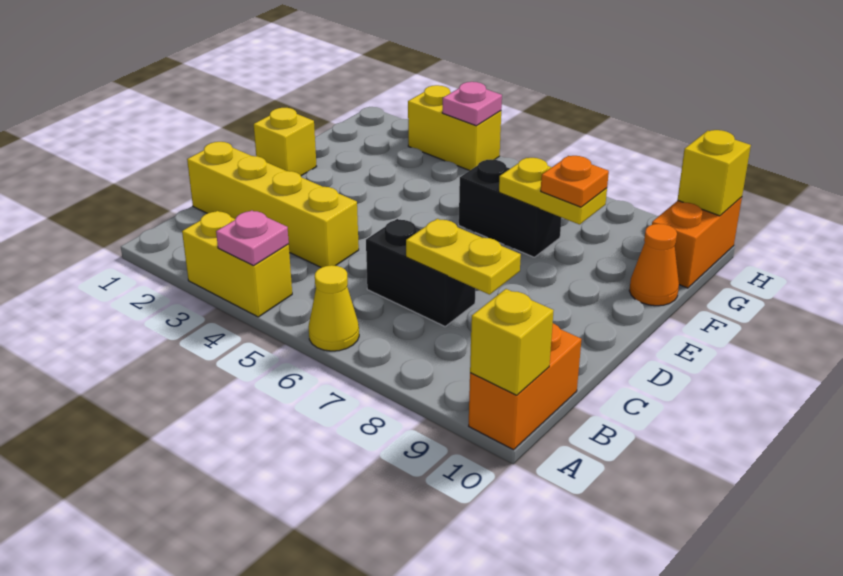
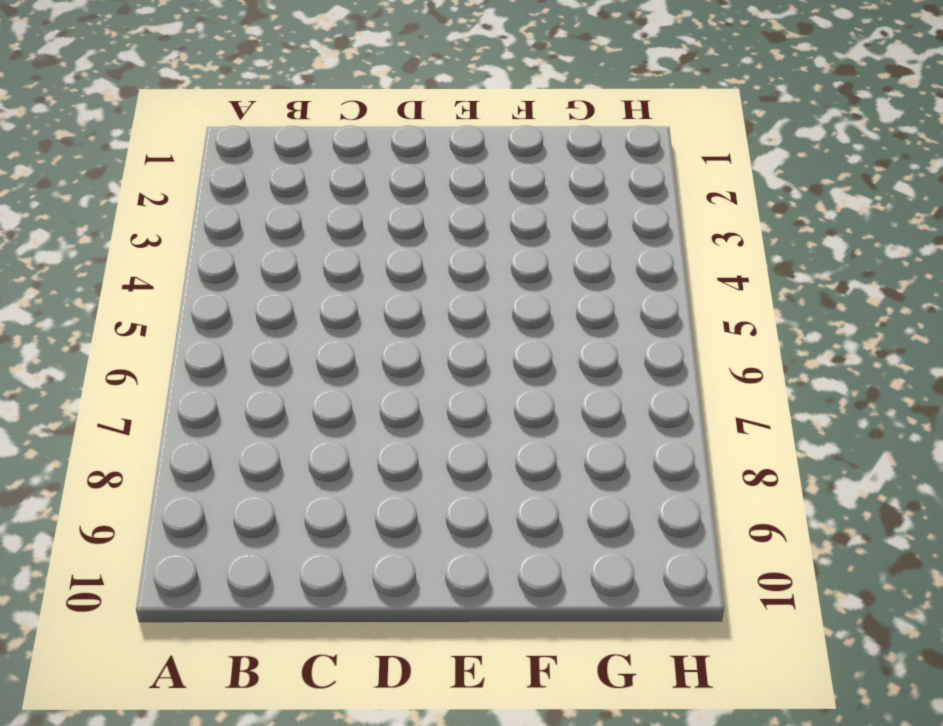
none -> yellow brick A3:A4 level 1
none -> yellow cone A6 level 1
none -> orange brick A10:B10 level 1

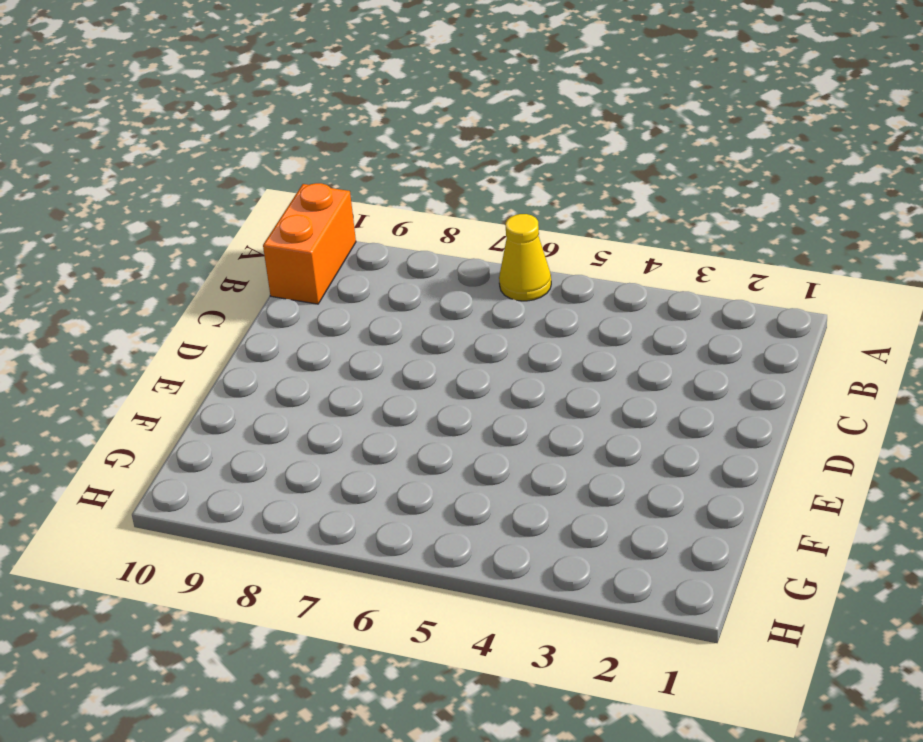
none -> yellow brick A3:A4 level 1
none -> yellow brick C1:C4 level 1
none -> black brick C6:C7 level 1

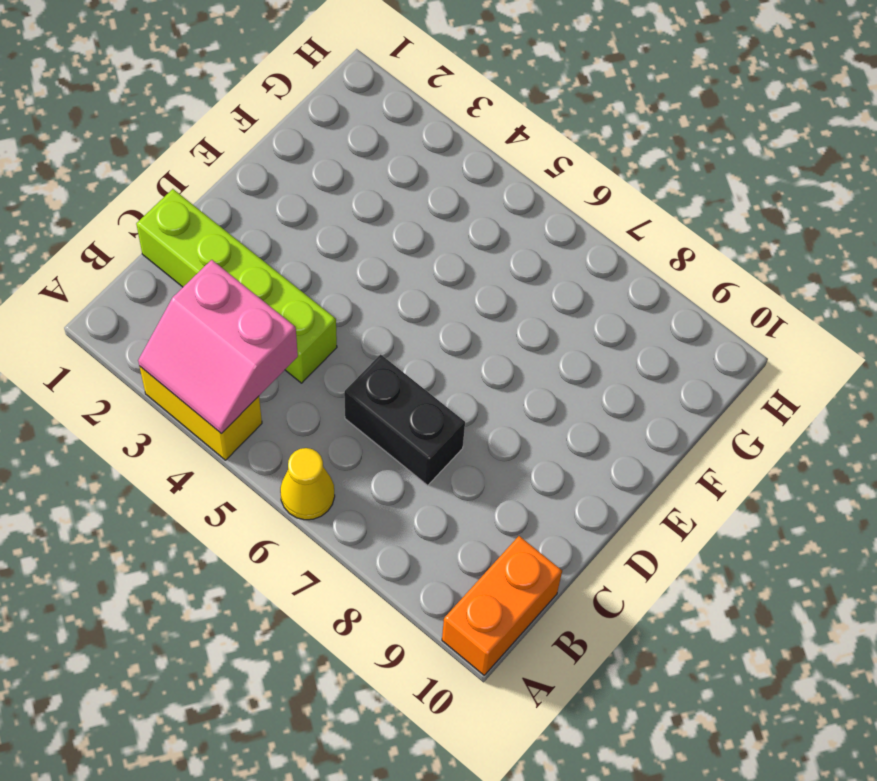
pink slope A3:B4 level 2 top B -> pink plate A4 level 2
lime brick C1:C4 level 1 -> yellow brick C1:C4 level 1
none -> yellow brick E1 level 1
none -> black brick F6:F7 level 1
none -> orange cone F10 level 1

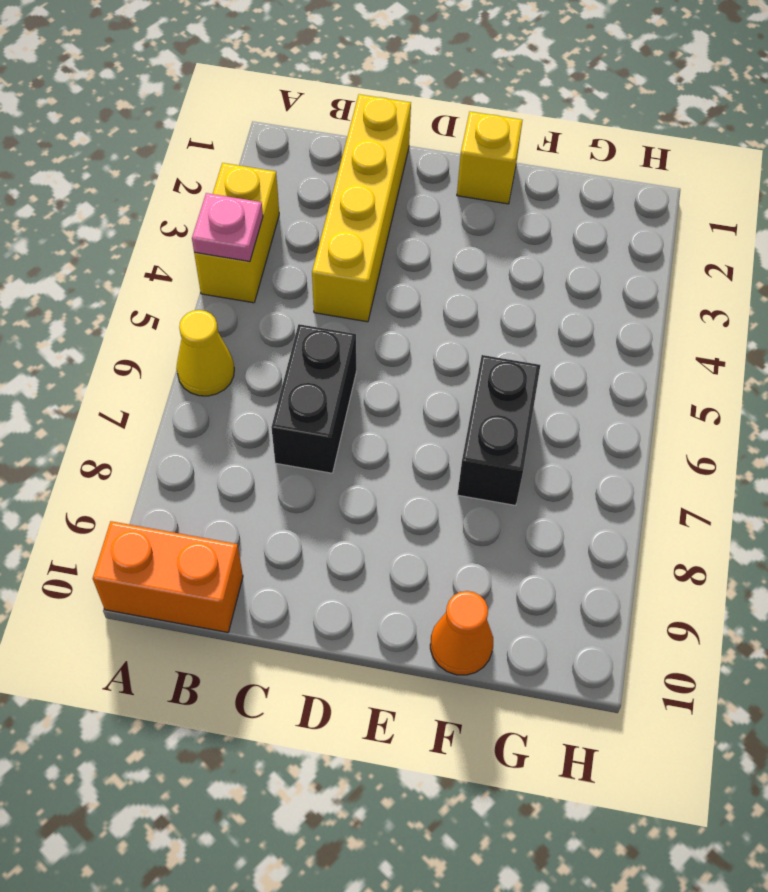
none -> orange brick G10:H10 level 1
none -> yellow brick H3:H4 level 1
none -> yellow brick A10 level 2

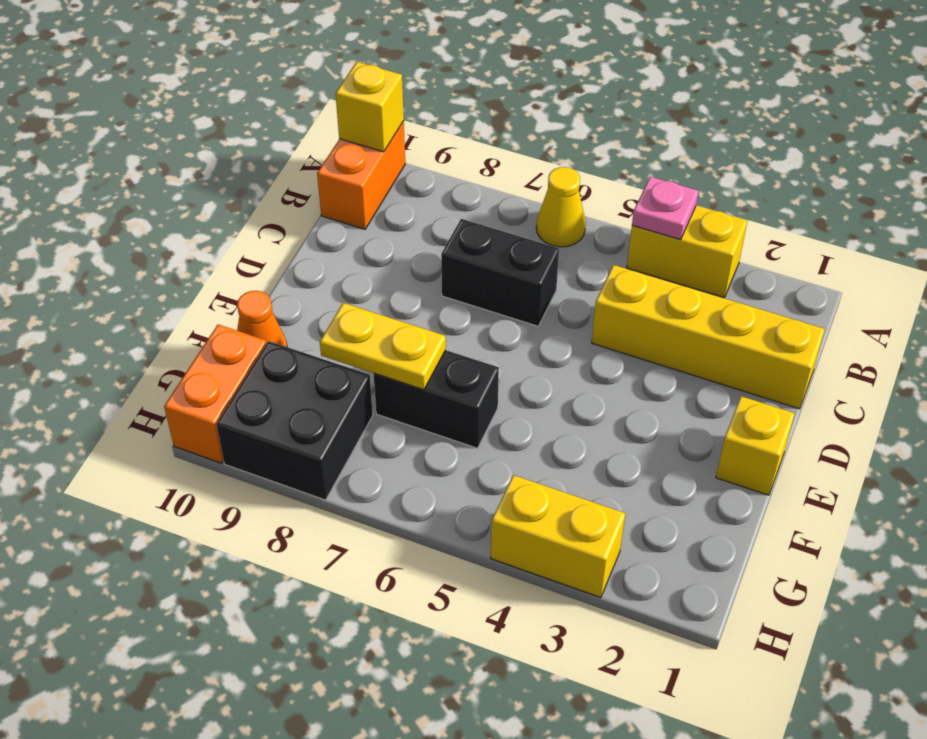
black brick G8:H9 level 1 -> none
none -> yellow plate C7:C8 level 2
none -> pink plate H4 level 2
none -> yellow brick H10 level 2

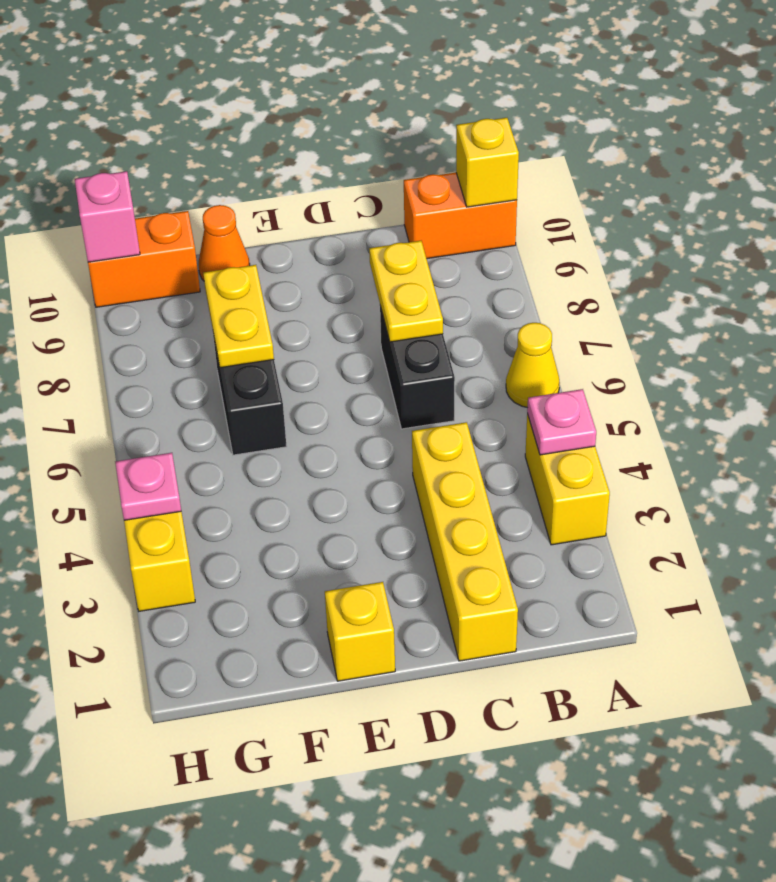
pink brick H10 level 2 -> yellow brick H10 level 2
none -> orange plate F8 level 3

